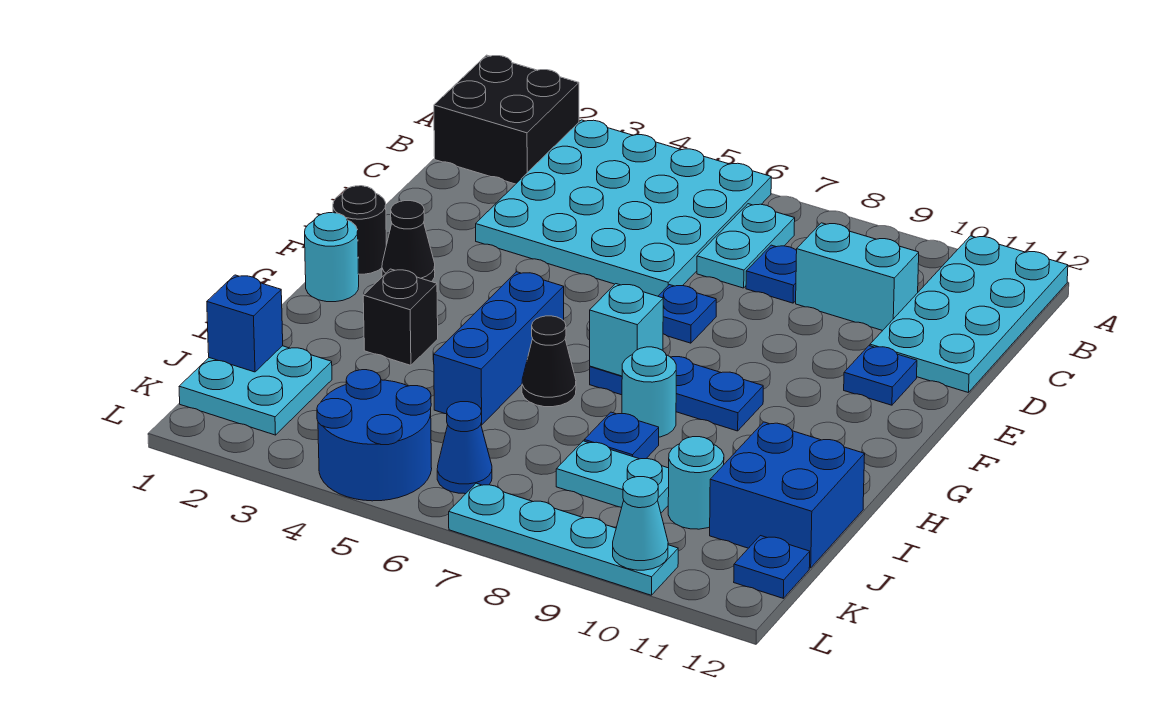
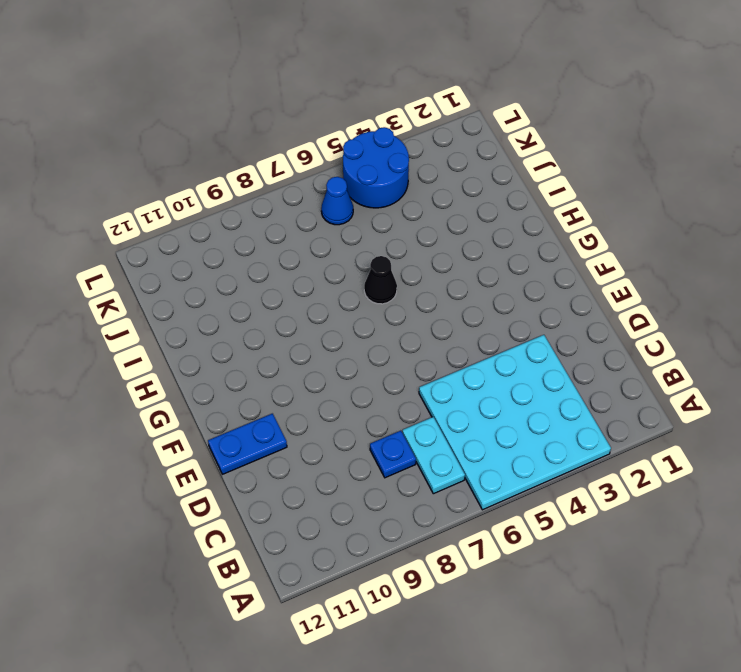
blue plate E11:E12 level 1 -> blue plate E11 level 1
none -> black brick A1:B2 level 1
none -> cyan plate A11:D12 level 1
none -> cyan brick C9:C10 level 1

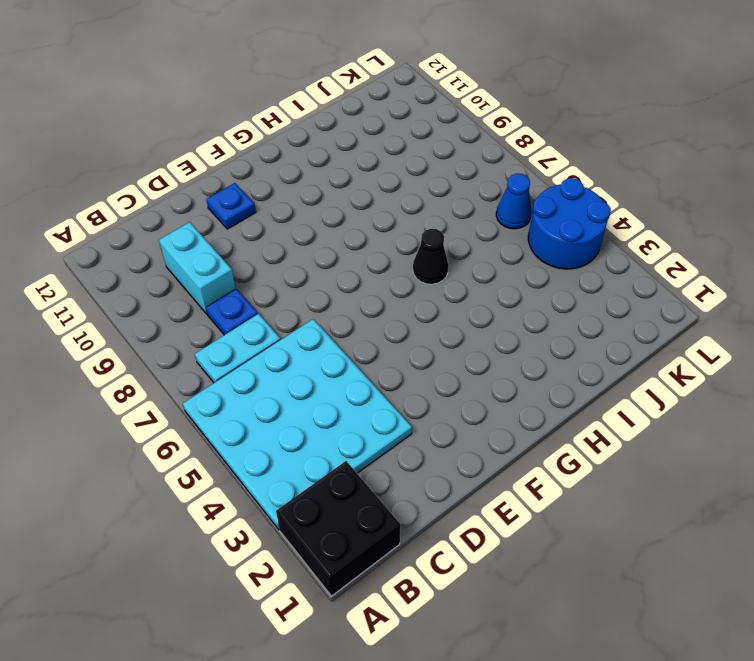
none -> cyan plate A11:D12 level 1
none -> blue plate E7 level 1
none -> black round brick F1 level 1

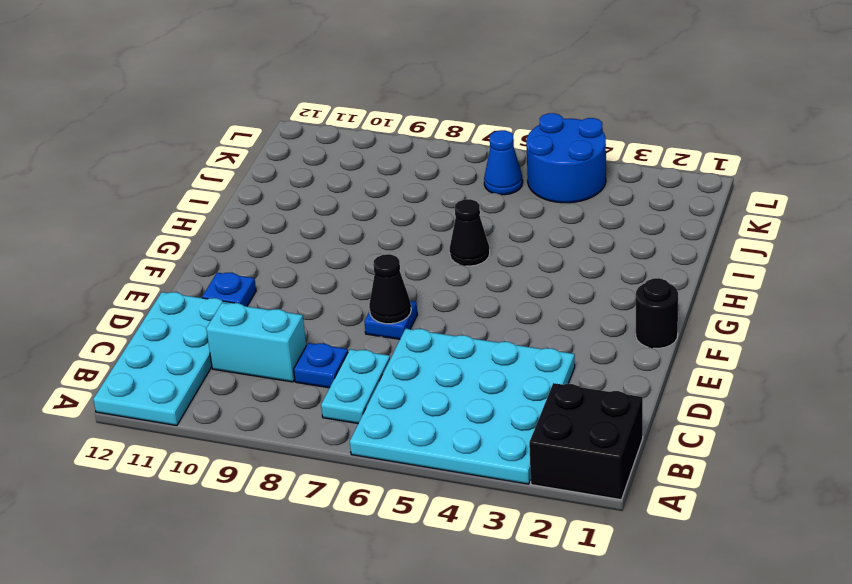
black cone E7 level 2 -> black cone F2 level 1
none -> cyan round brick G1 level 1
none -> blue brick G5:I5 level 1
none -> blue plate G7:G9 level 1

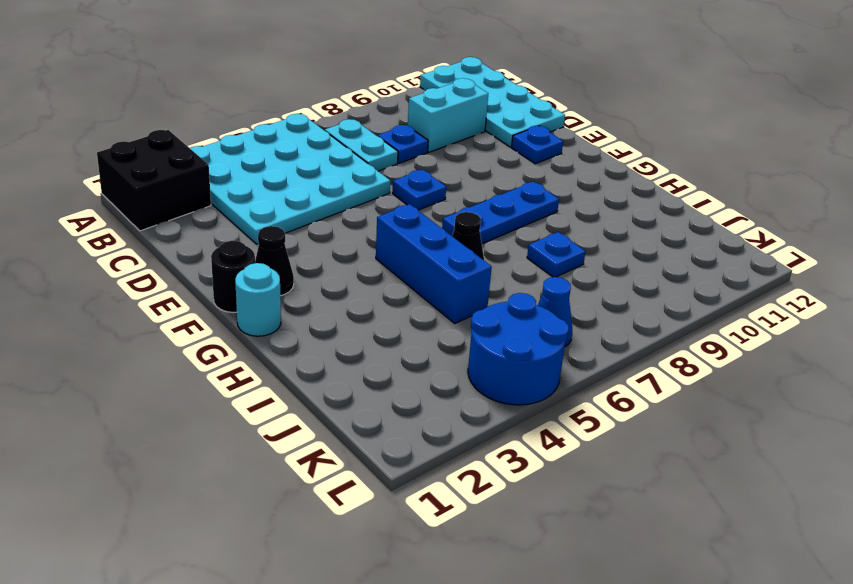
none -> black brick H3 level 1
none -> cyan round brick H8 level 1
none -> blue brick I11:J12 level 1

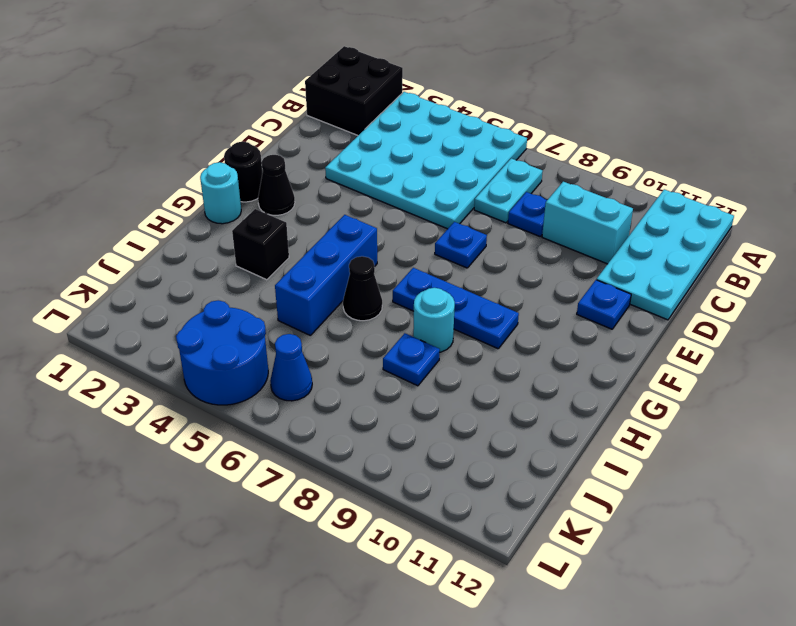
none -> blue brick I11:J12 level 1
none -> cyan plate J1:K2 level 1
none -> cyan plate J8:J9 level 1

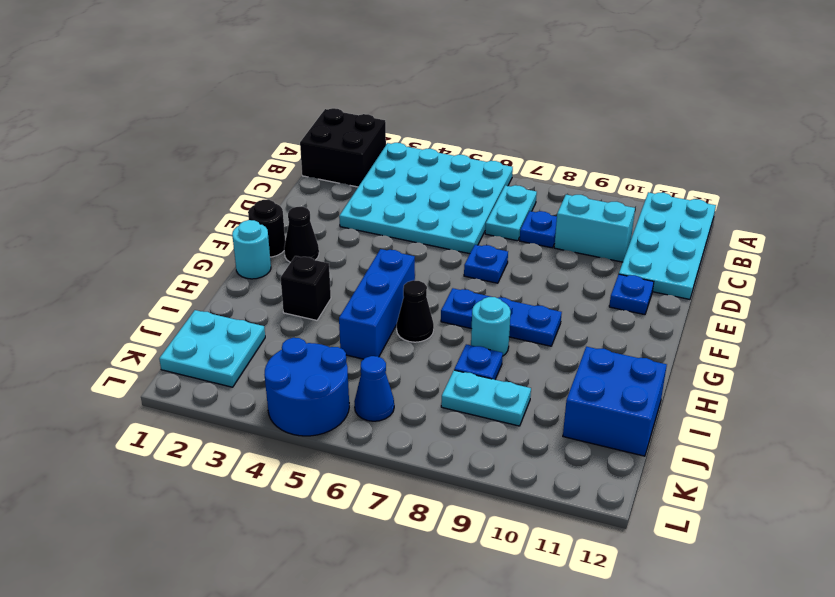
none -> cyan round brick J10 level 1
none -> blue plate K12 level 1
none -> cyan plate L7:L10 level 1

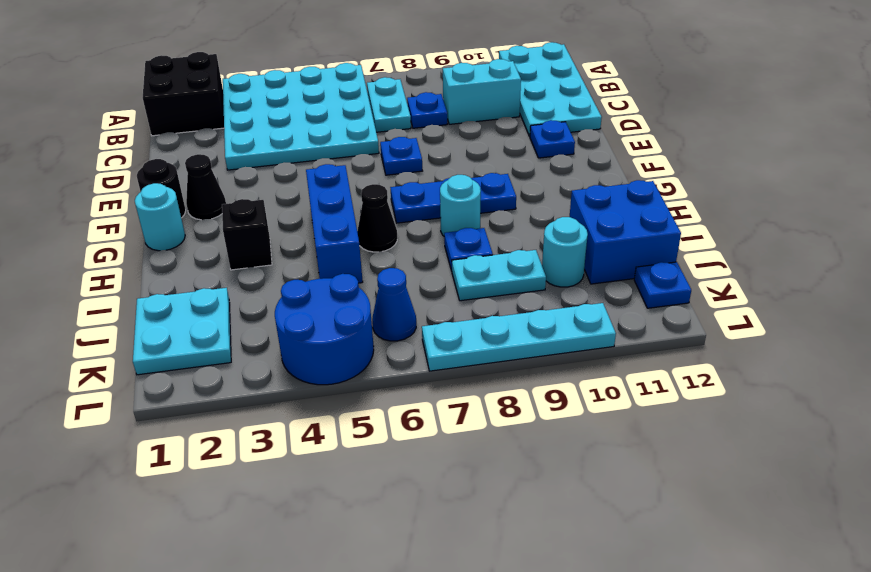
none -> cyan brick G7 level 2
none -> blue brick J1 level 2
none -> cyan cone L10 level 2

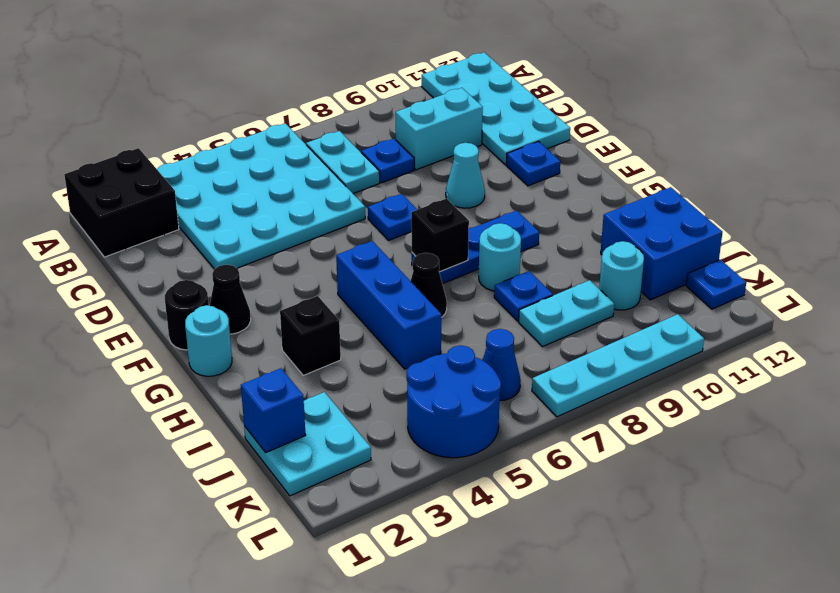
cyan cone E9 level 1 -> cyan cone L10 level 2
black brick G7 level 2 -> cyan brick G7 level 2

